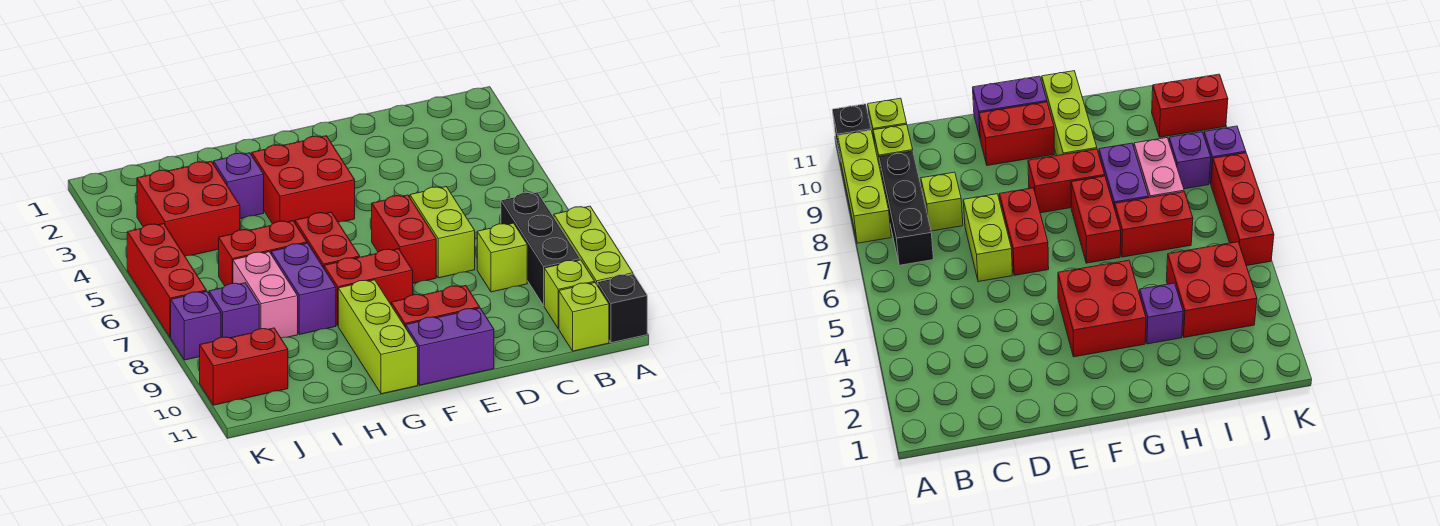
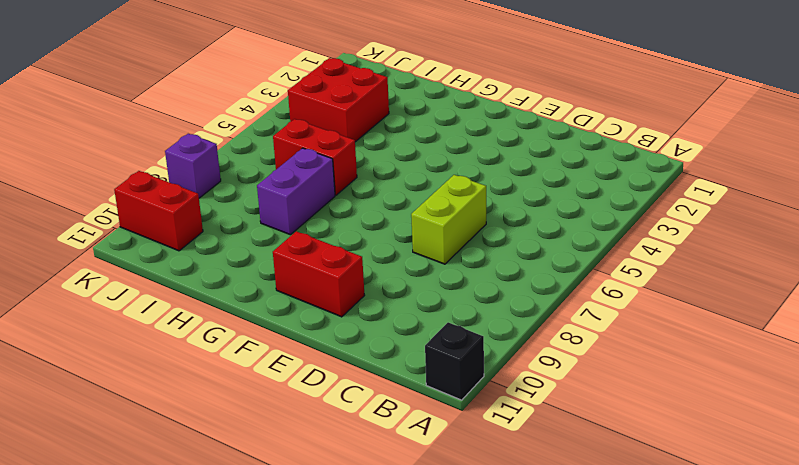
none -> lime brick A8:A10 level 1
none -> black brick B7:B9 level 1
none -> lime brick B10 level 1

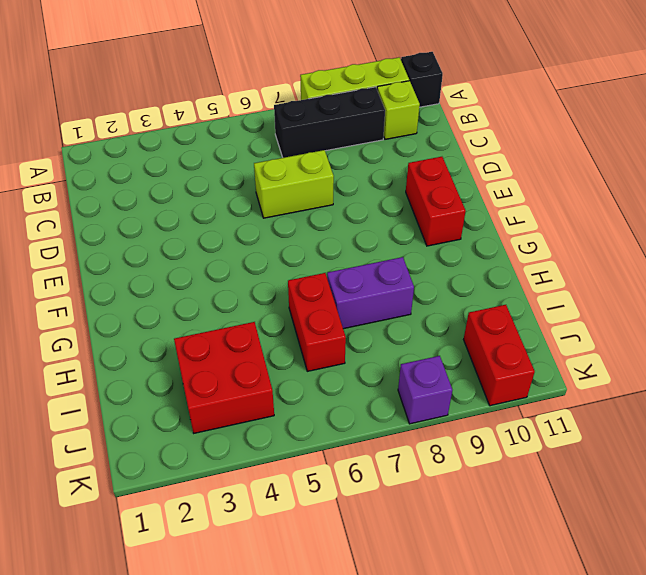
none -> lime brick B11 level 1
none -> lime brick C8 level 1
none -> red brick E6:E7 level 1

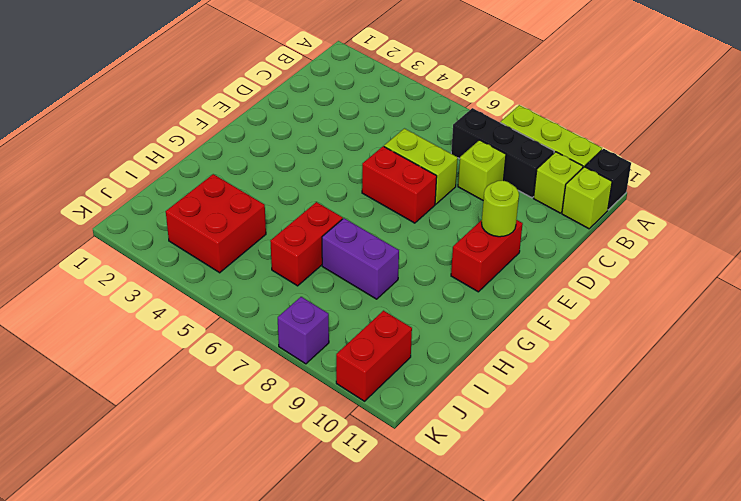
lime round brick E10 level 2 -> none
none -> purple brick E11:F11 level 1
none -> red brick F3:G4 level 1
none -> red brick F8:G8 level 1

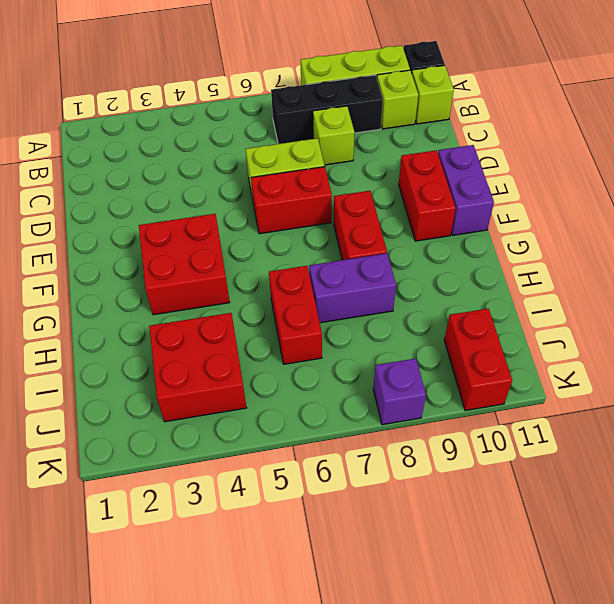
none -> red brick G6:G7 level 1
none -> lime brick G9:G11 level 1
none -> purple brick H3 level 1

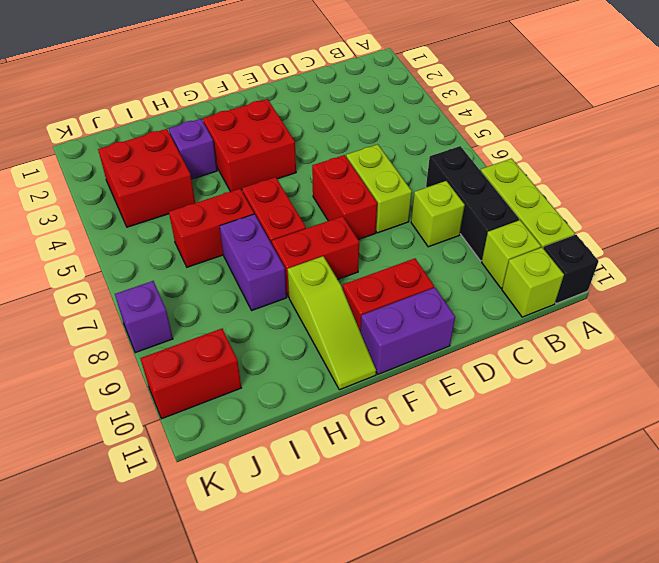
lime slope G9:G11 level 1 top 9 -> lime brick G9:G11 level 1
none -> pink brick I7:I8 level 1
none -> purple brick J8 level 1
none -> red brick K5:K7 level 1

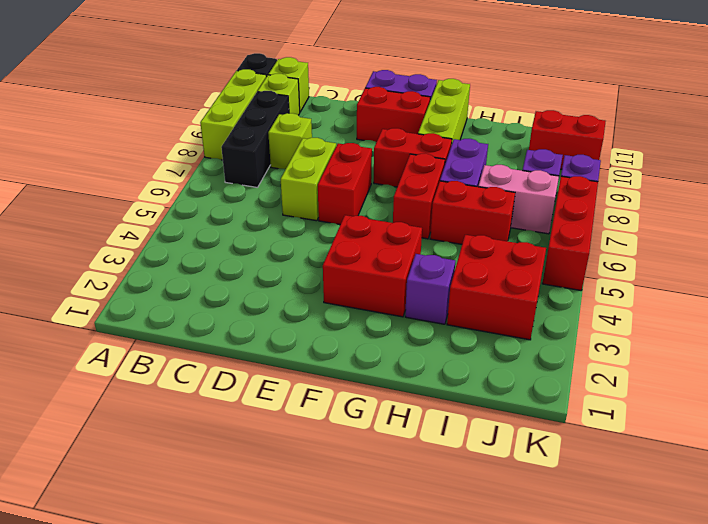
pink brick I7:J7 level 1 -> pink brick I7:I8 level 1

